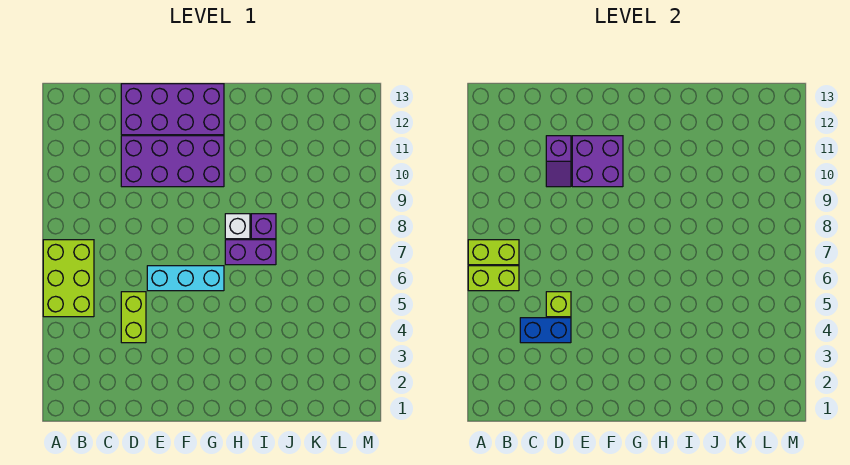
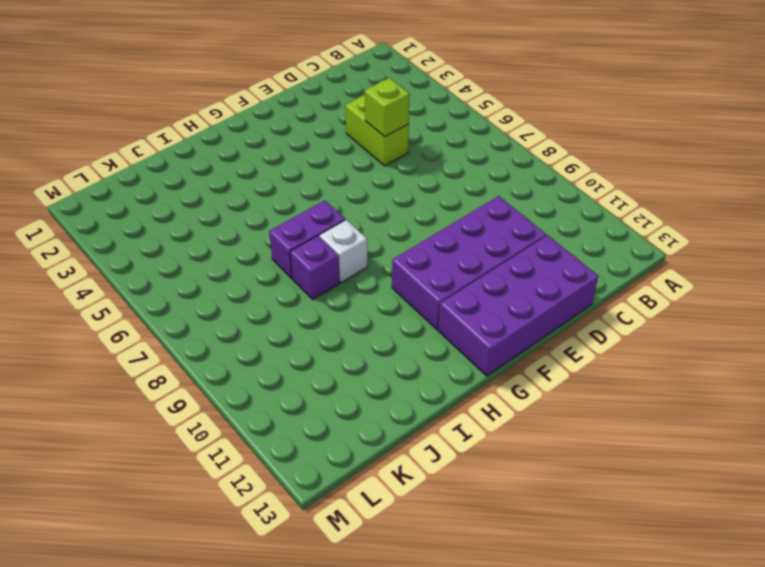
none -> lime brick A5:B7 level 1
none -> cyan brick E6:G6 level 1
none -> lime brick A6:B6 level 2

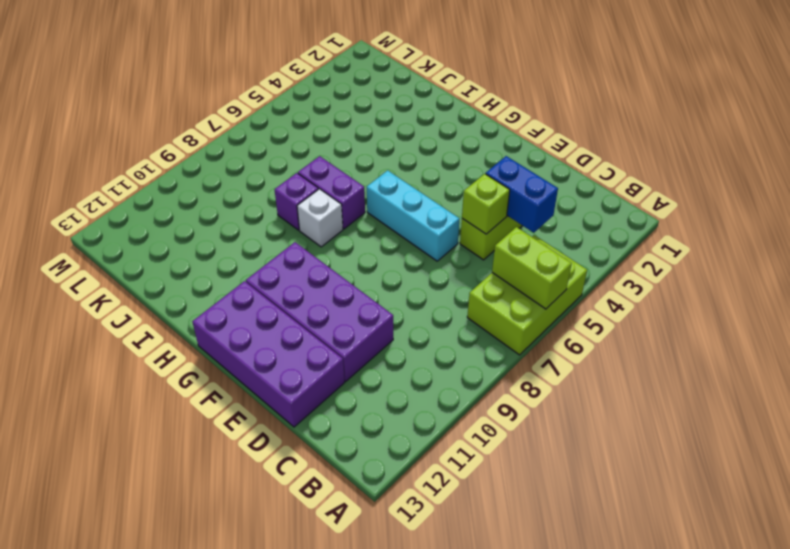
none -> lime brick A7:B7 level 2
none -> purple slope D10:D11 level 2 top 11
none -> purple brick E10:F11 level 2

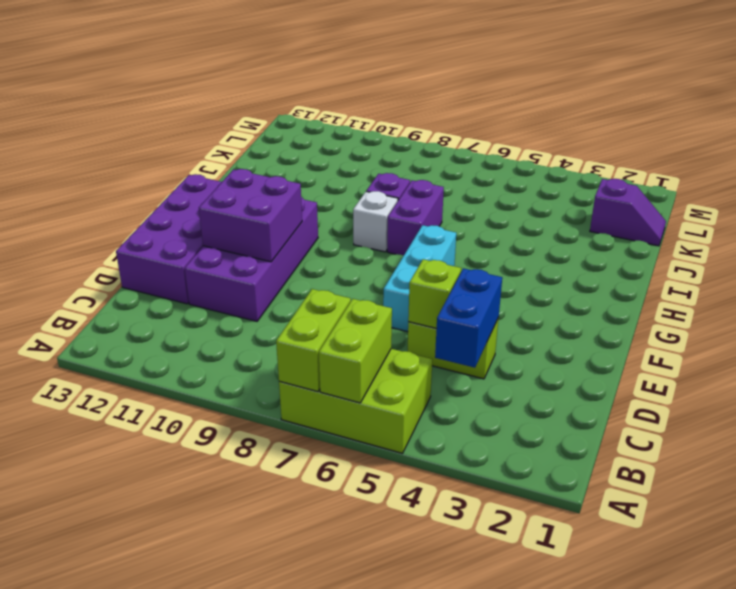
purple slope K1:K2 level 1 top 2 -> purple slope D10:D11 level 2 top 11

